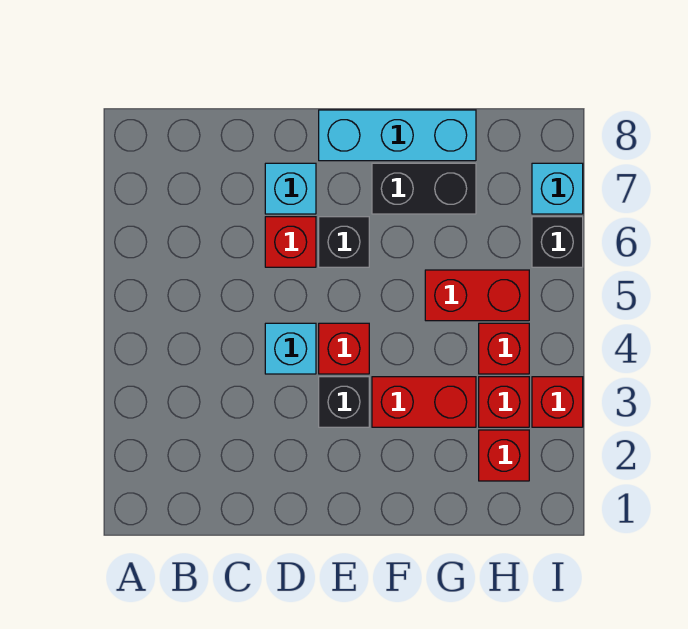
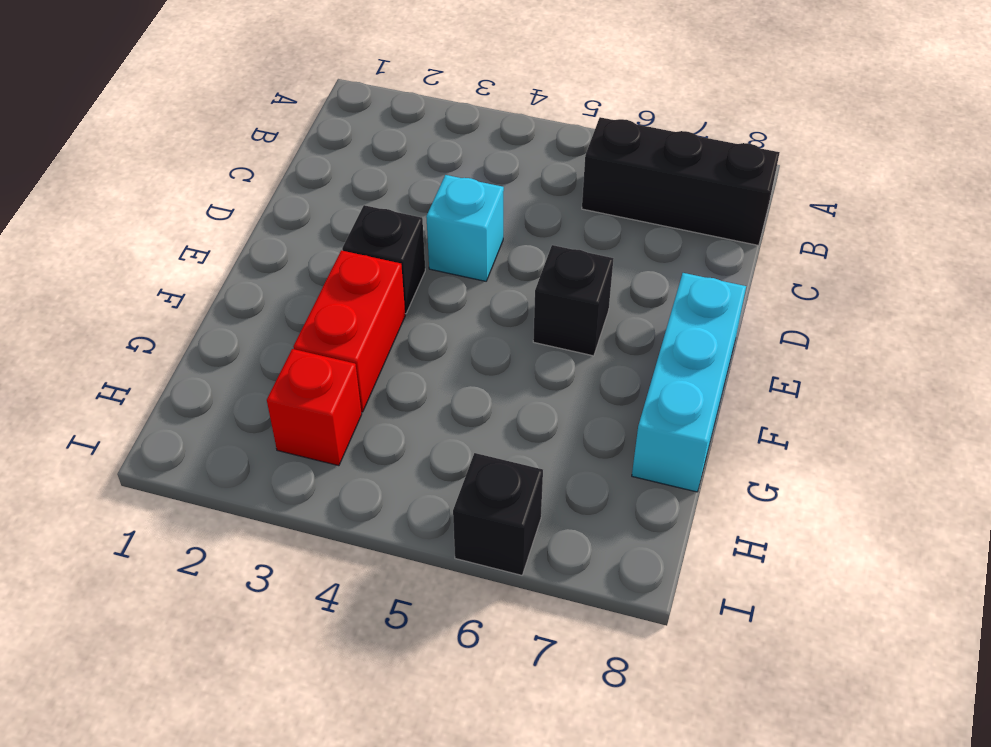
black brick B6:B8 level 1 -> none
none -> red brick D6 level 1
none -> cyan brick D7 level 1
none -> red brick E4 level 1

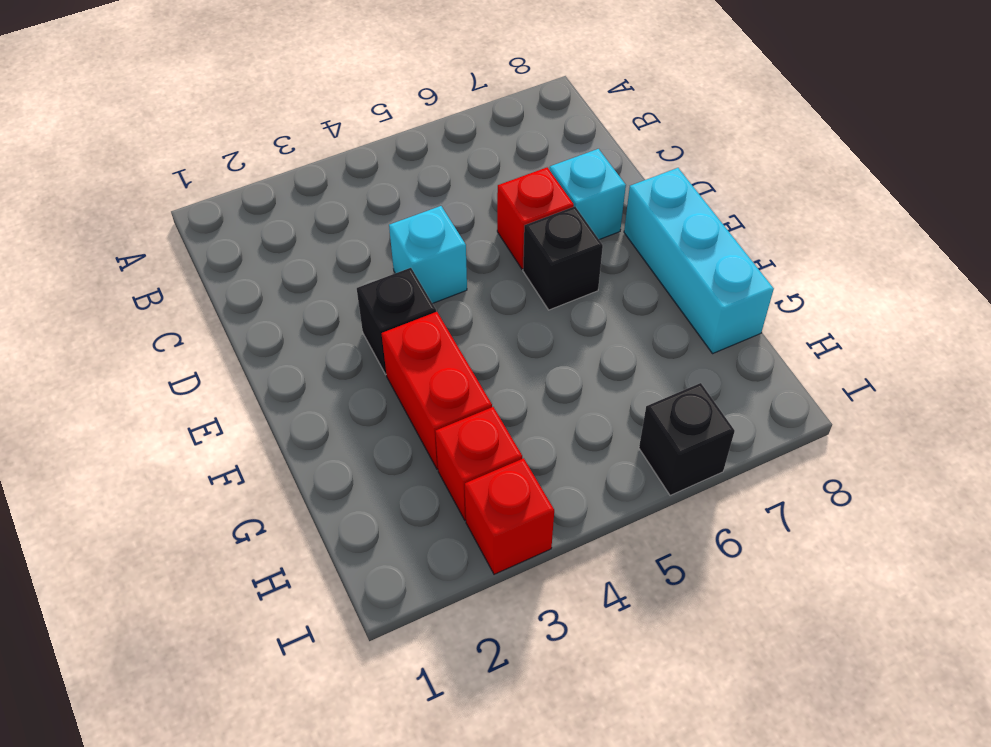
none -> red brick E4 level 1
none -> black brick F7:G7 level 1
none -> red brick G5:H5 level 1

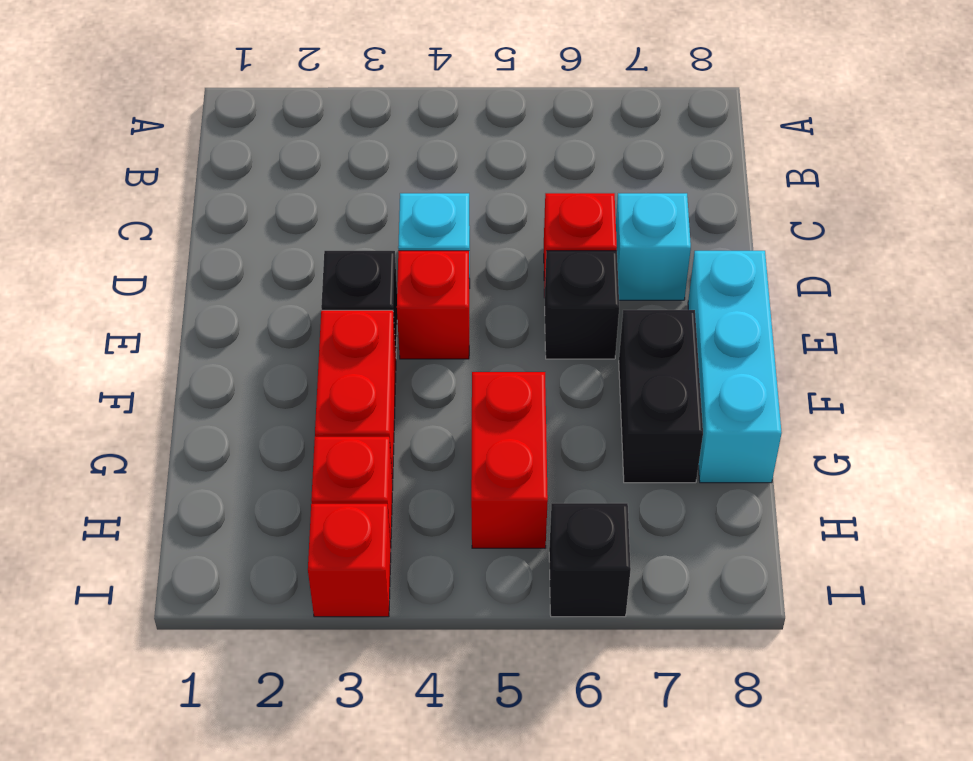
none -> red brick H2 level 1
none -> red brick H4 level 1
none -> cyan brick I7 level 1

